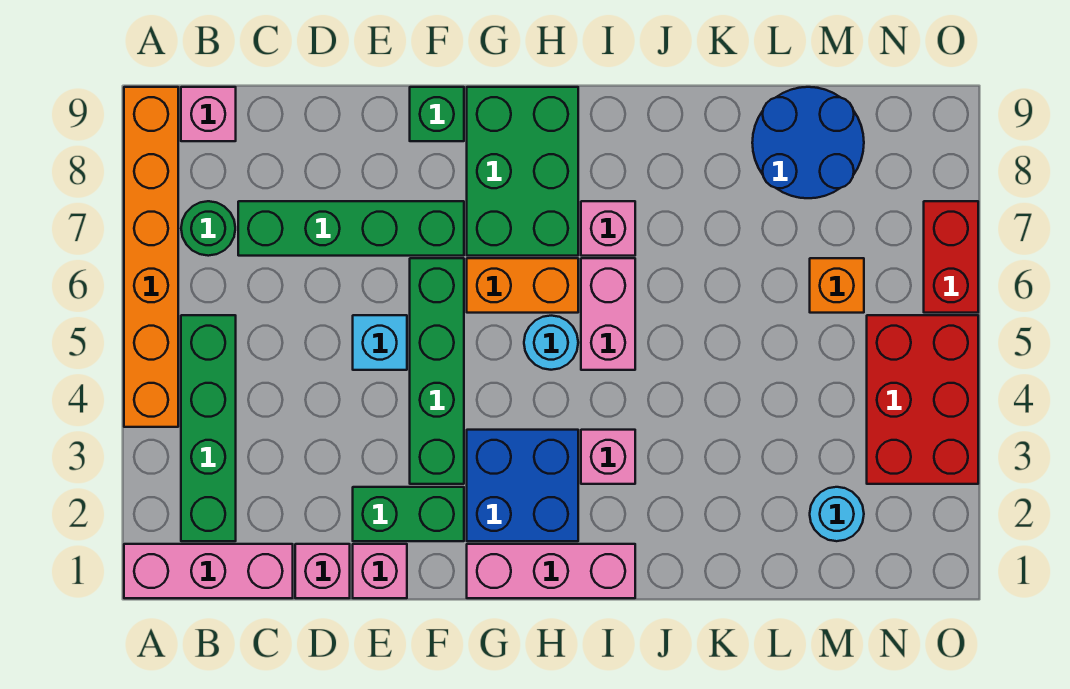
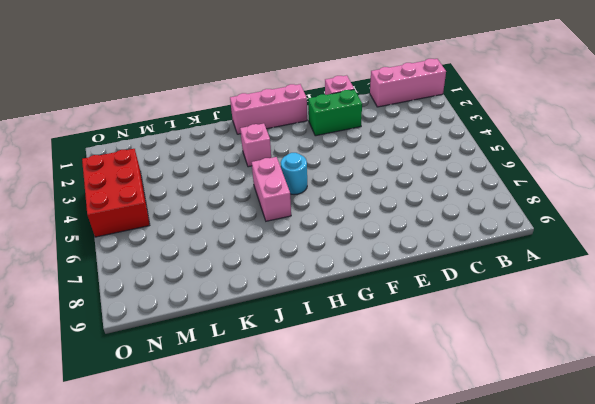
none -> orange brick A4:A9 level 1
none -> green brick B2:B5 level 1
none -> green round brick B7 level 1

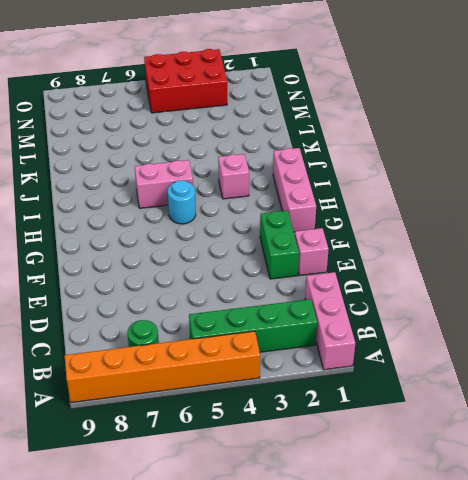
none -> pink brick B9 level 1
none -> green brick C7:F7 level 1
none -> pink brick D1 level 1

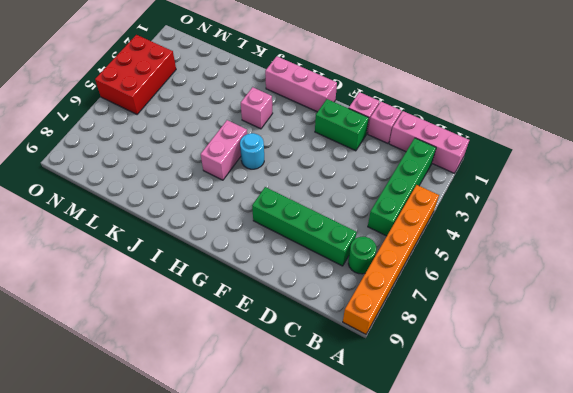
none -> pink brick B9 level 1
none -> cyan brick E5 level 1
none -> green brick F3:F6 level 1

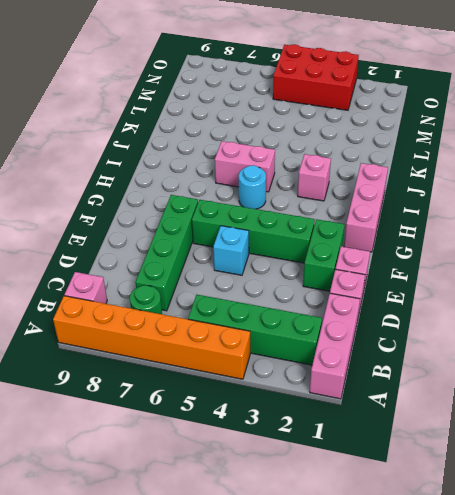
none -> green brick F9 level 1
none -> blue brick G2:H3 level 1
none -> orange brick G6:H6 level 1

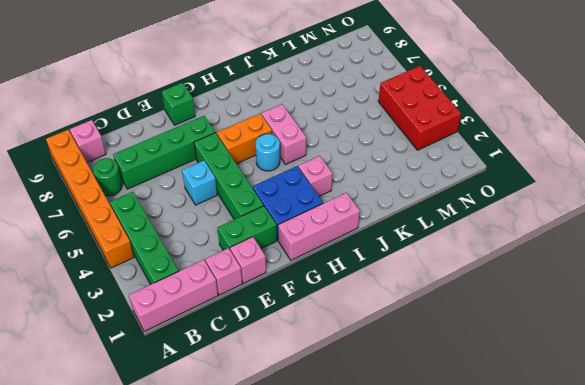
none -> green brick G7:H9 level 1
none -> pink brick I7 level 1
none -> blue round brick L8:M9 level 1

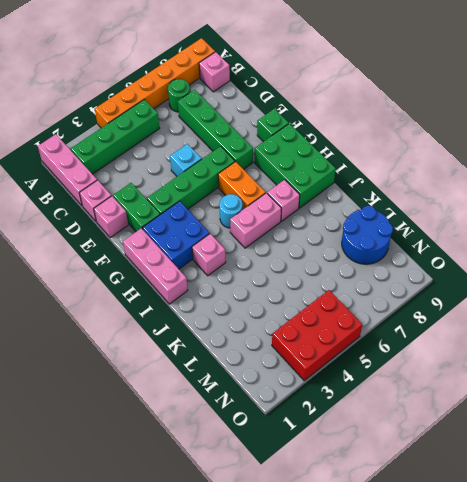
green brick G8:I9 level 1 -> green brick G7:H9 level 1
none -> cyan round brick M2 level 1
none -> orange brick M6 level 1
none -> red brick O6:O7 level 1

